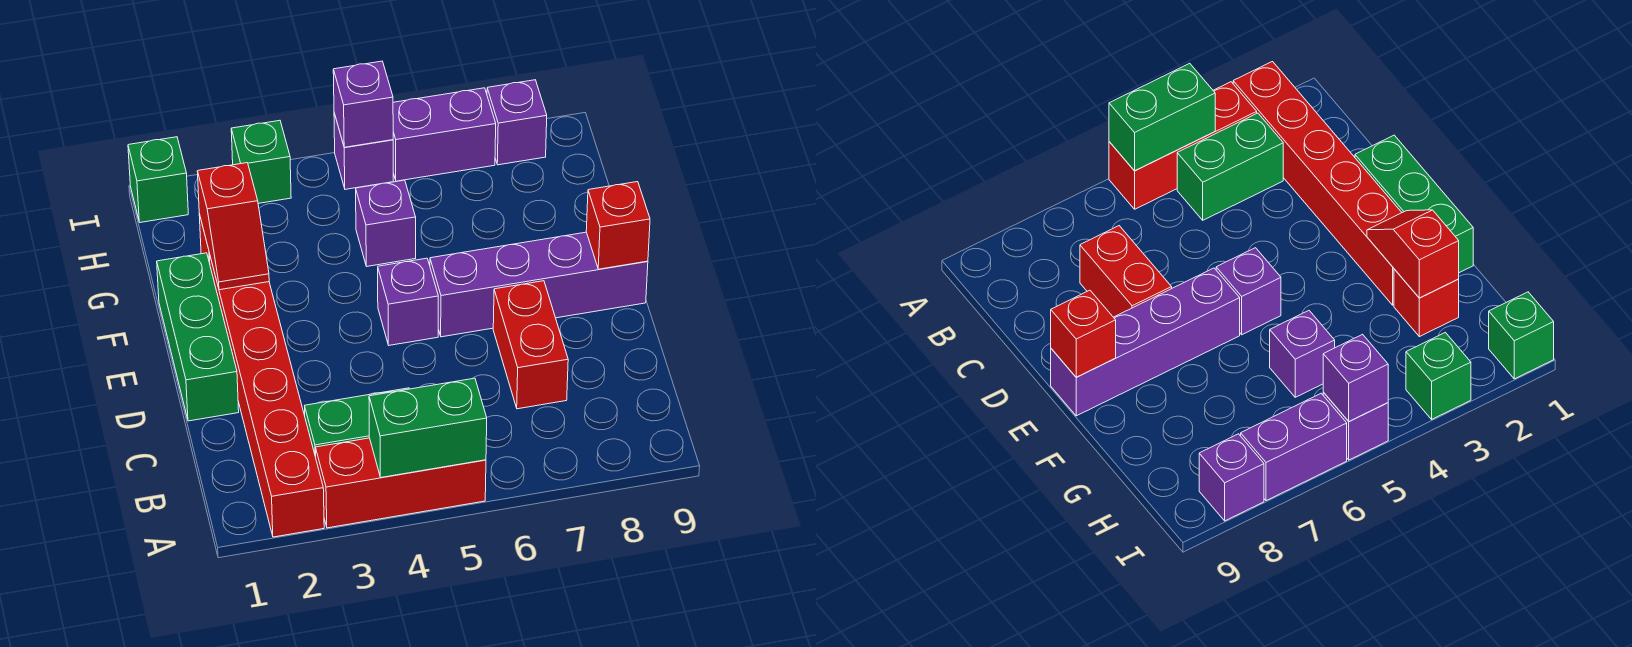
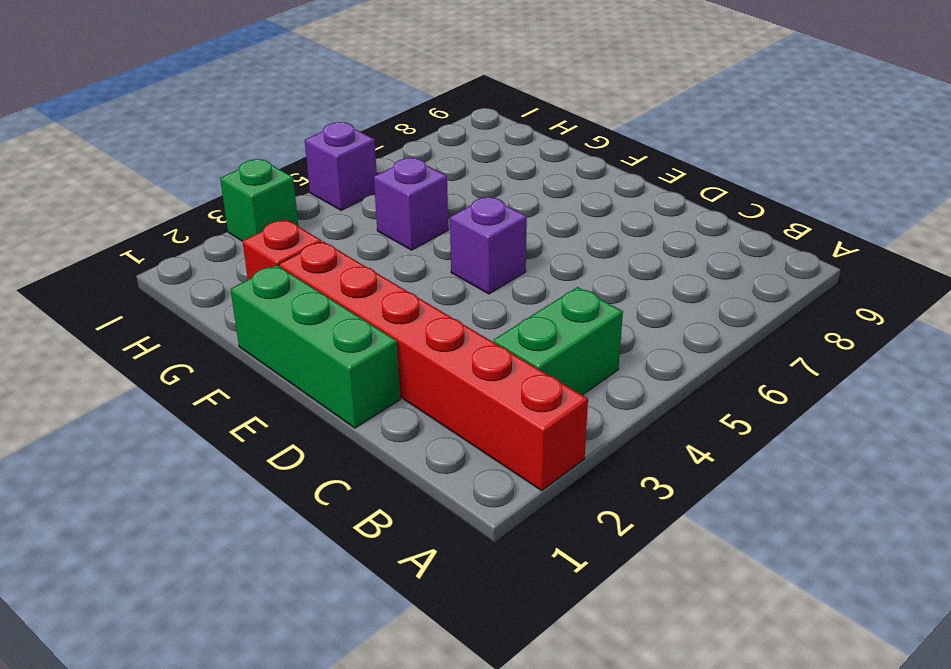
none -> red brick A3:A5 level 1
none -> red brick C7:D7 level 1
none -> purple brick E6:E9 level 1

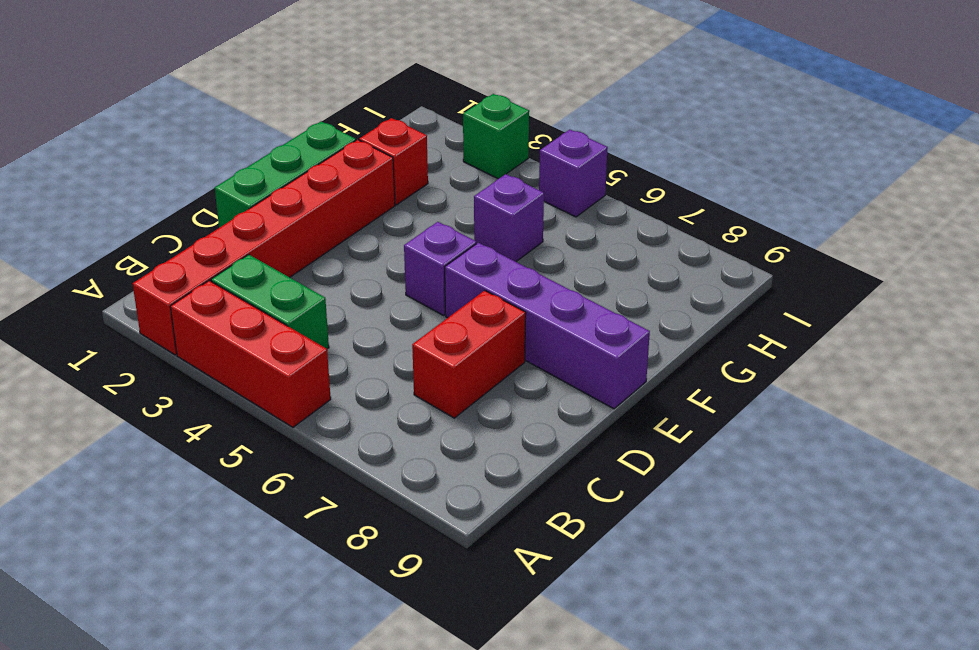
none -> green brick I1 level 1
none -> purple brick I6:I7 level 1
none -> purple brick I8 level 1

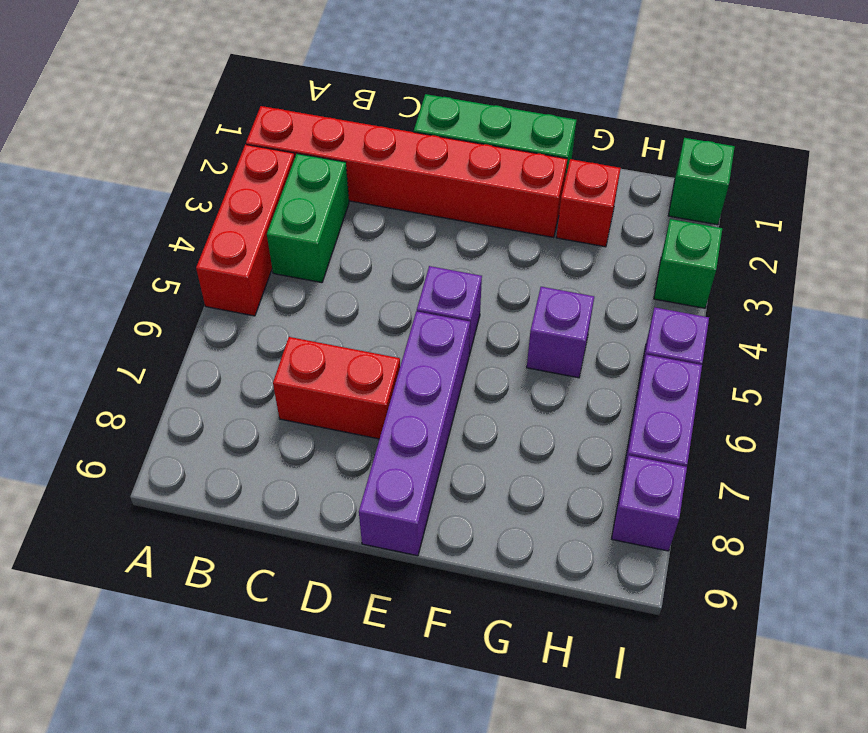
none -> green brick A4:A5 level 2
none -> red brick E9 level 2
none -> red slope F2:G2 level 2 top G

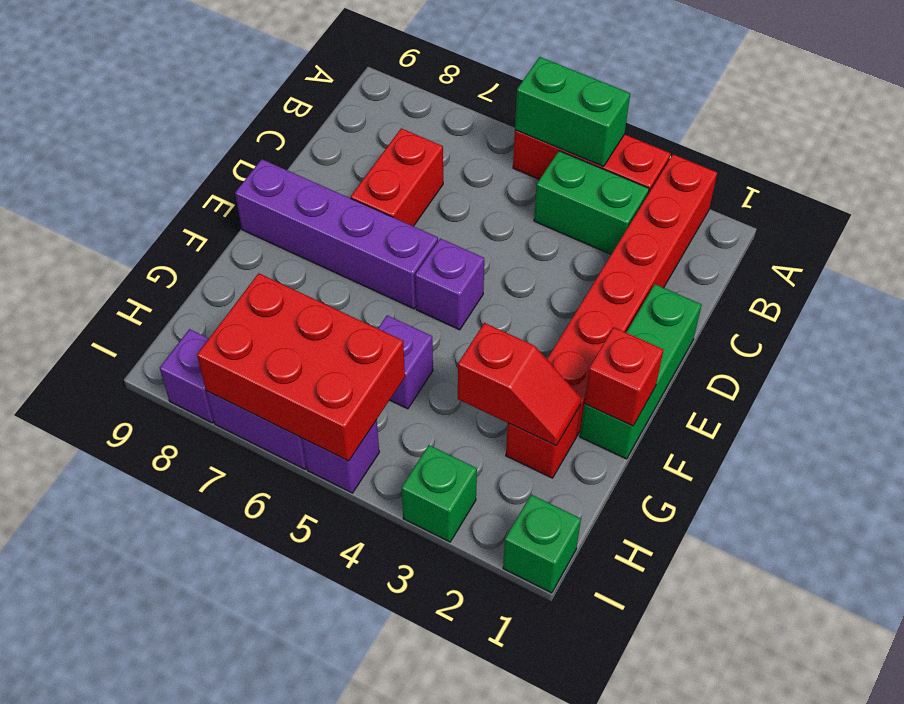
red brick F1 level 2 -> red brick E9 level 2
red slope G2:G3 level 2 top 3 -> red slope F2:G2 level 2 top G
red brick H5:I7 level 2 -> purple brick I5 level 2

